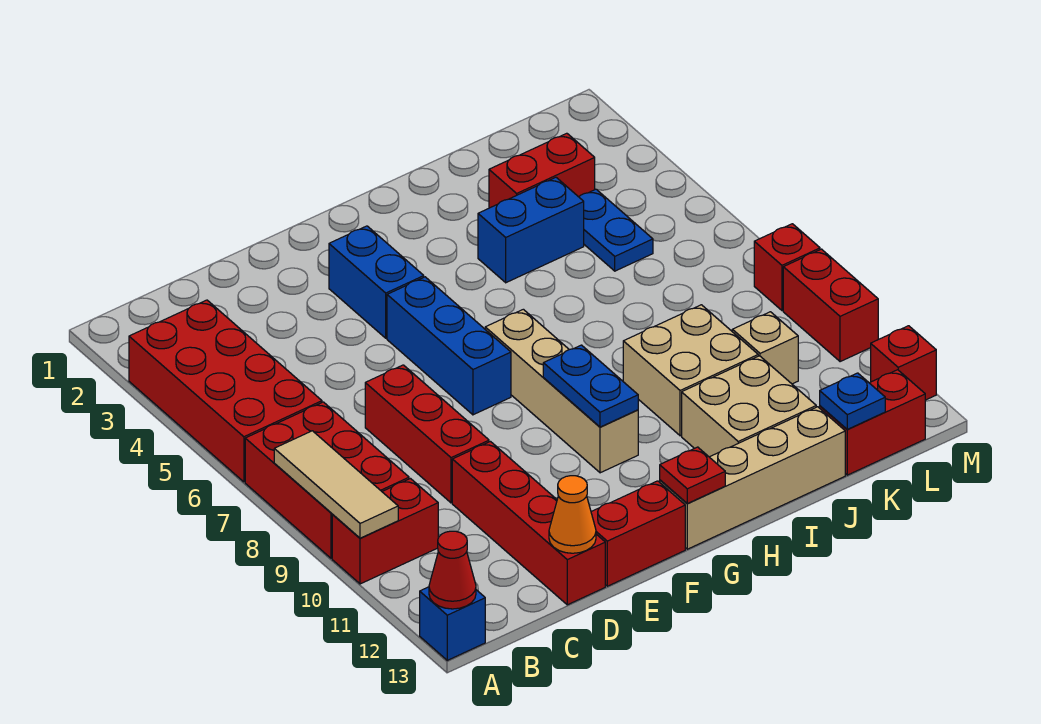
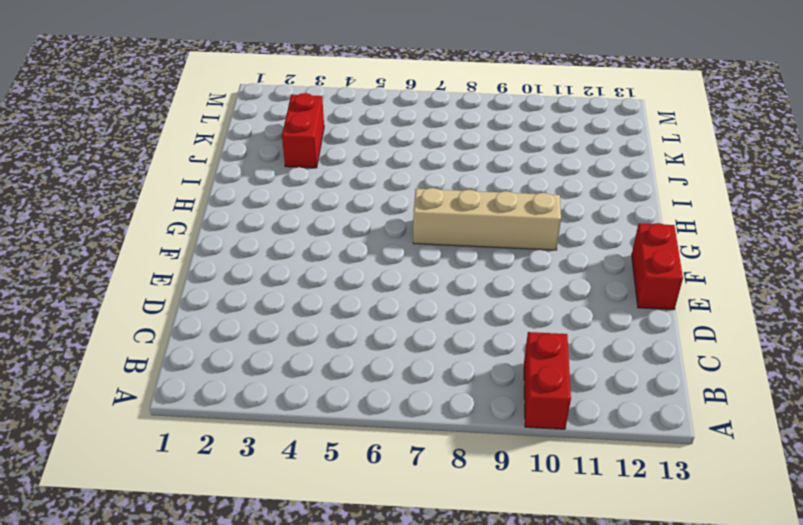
none -> red brick A3:B6 level 1
none -> red brick A7:B9 level 1
none -> blue brick A13 level 1

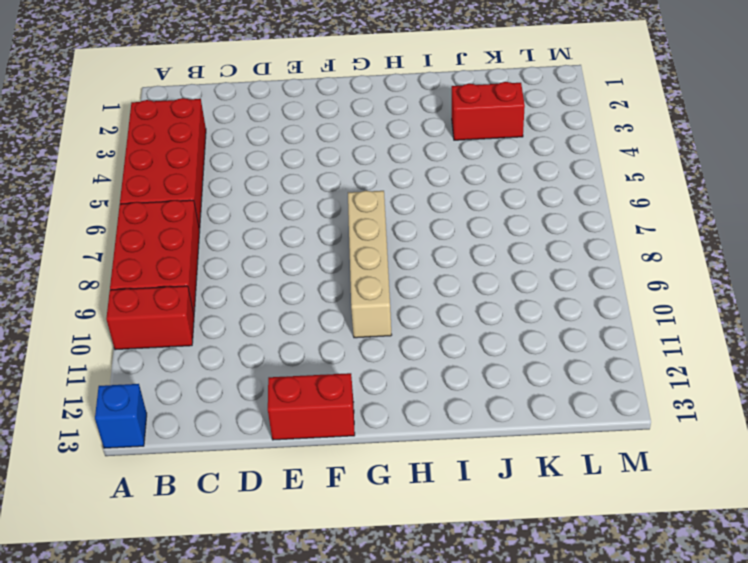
none -> red brick D7:D9 level 1
none -> red brick D10:D13 level 1
none -> blue brick F3:F4 level 1

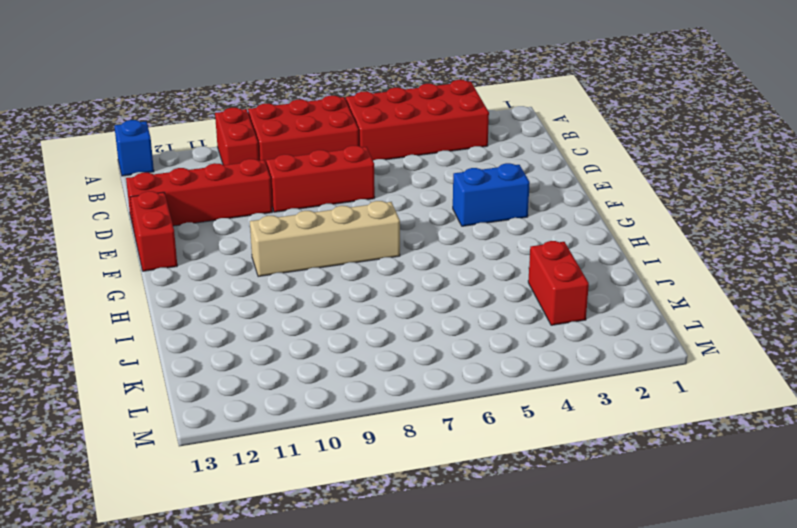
none -> blue brick F5:F7 level 1
none -> tan brick G13:J13 level 1
none -> blue brick I4:J4 level 1

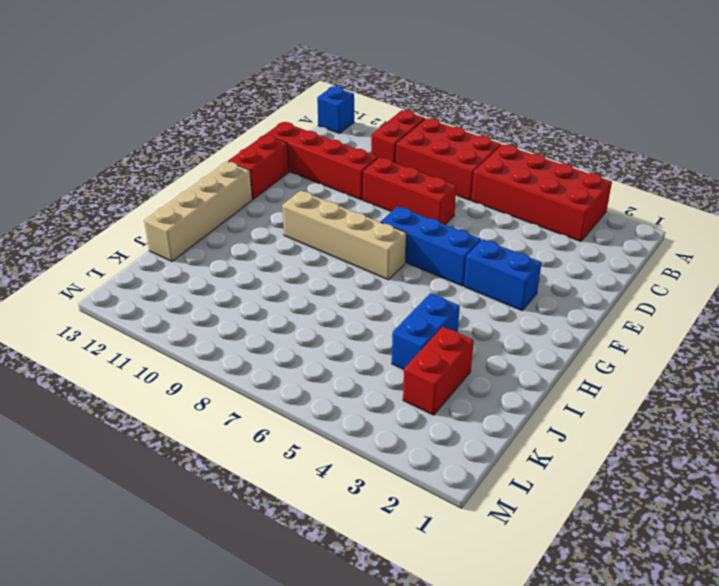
none -> tan brick I9:J10 level 1
none -> tan brick I11:J12 level 1
none -> blue plate K4:K5 level 1

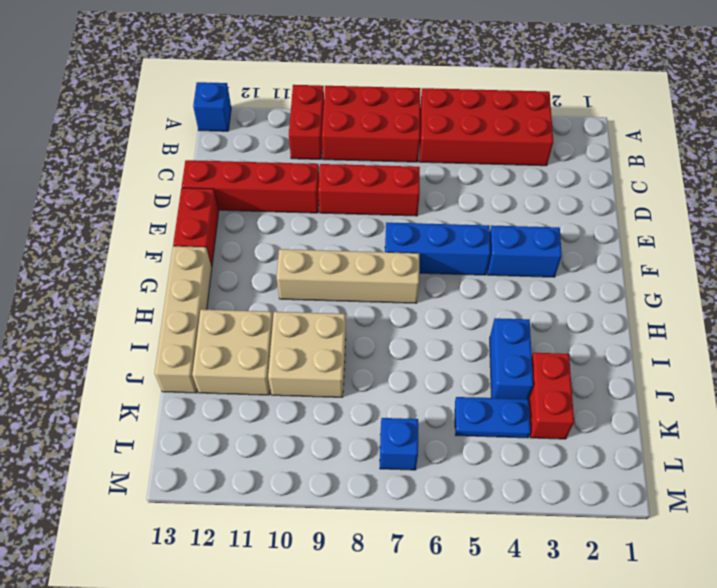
blue brick L7 level 1 -> none
none -> tan brick K10 level 1
none -> red brick K13:L13 level 1
none -> red brick M8 level 1

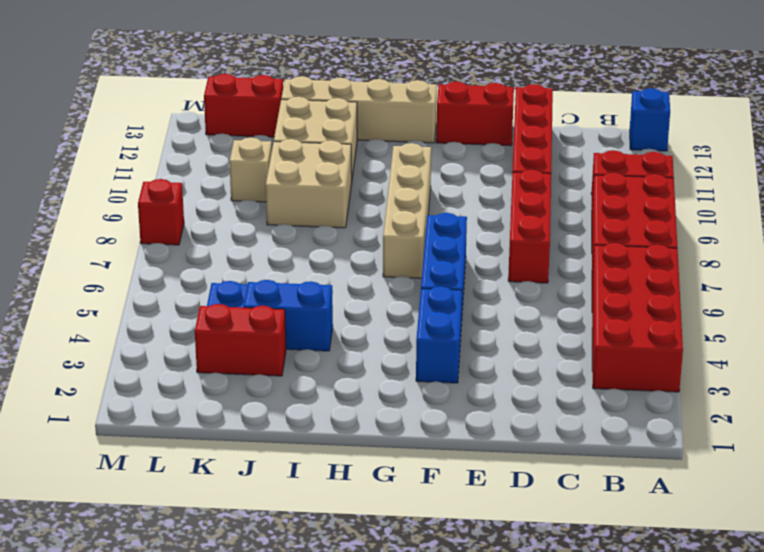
none -> red brick M9:M10 level 1
none -> red brick M12 level 1
none -> tan tile A8:A10 level 2

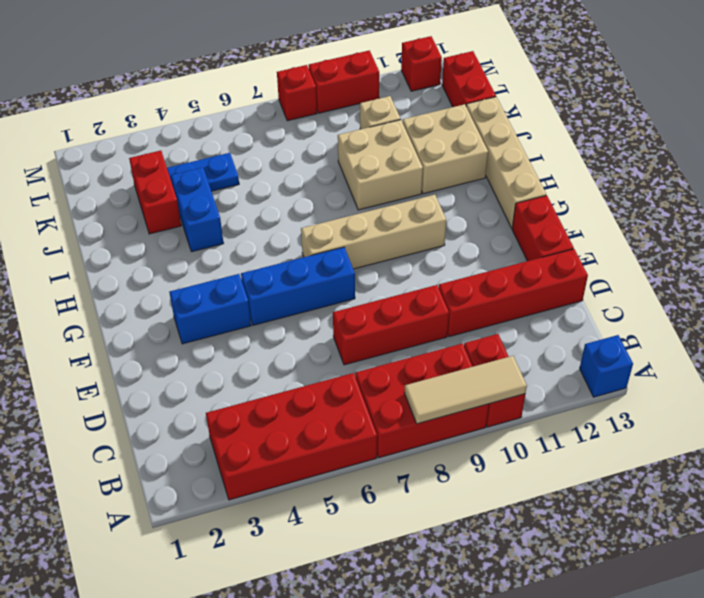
none -> red cone A13 level 2
none -> orange cone D13 level 2
none -> blue plate G9:G10 level 2

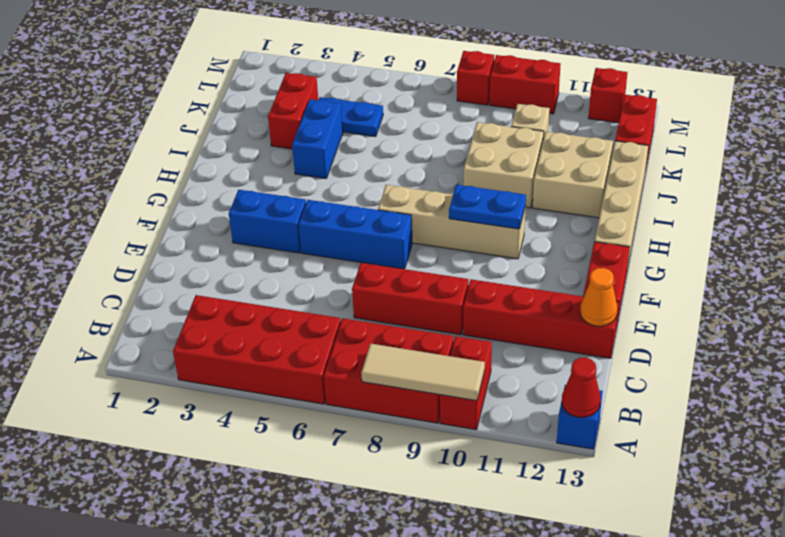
none -> red plate G13 level 2
none -> blue plate K13 level 2

